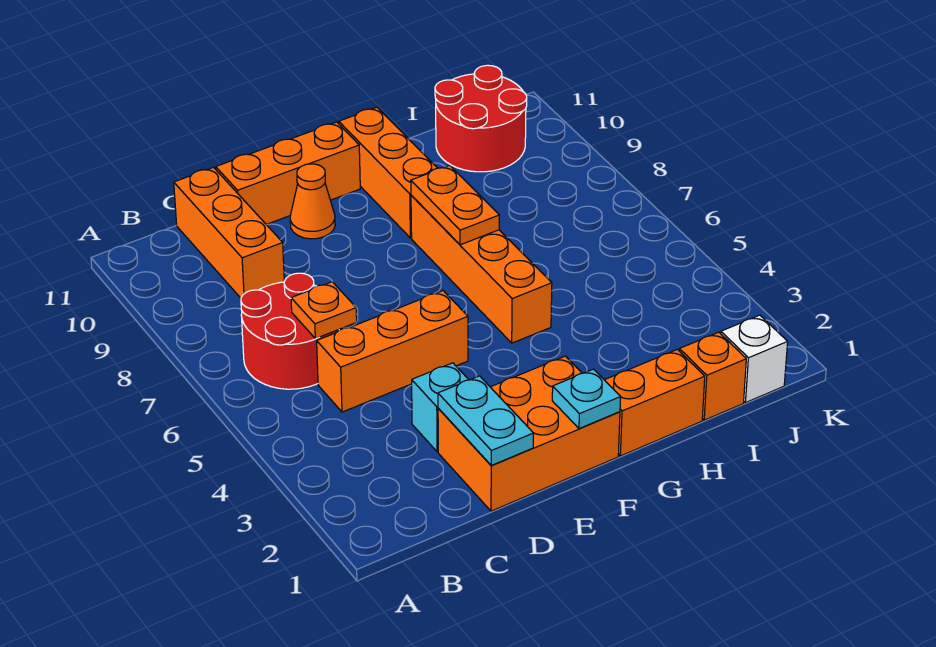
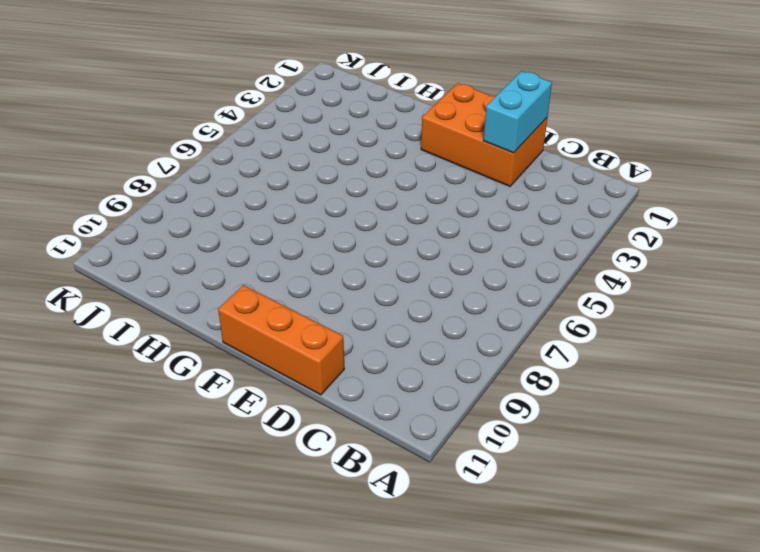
cyan brick D1:D2 level 2 -> cyan plate D1:D2 level 2
none -> red round brick B6:C7 level 1
none -> orange brick C5:E5 level 1
none -> orange brick C9:C11 level 1

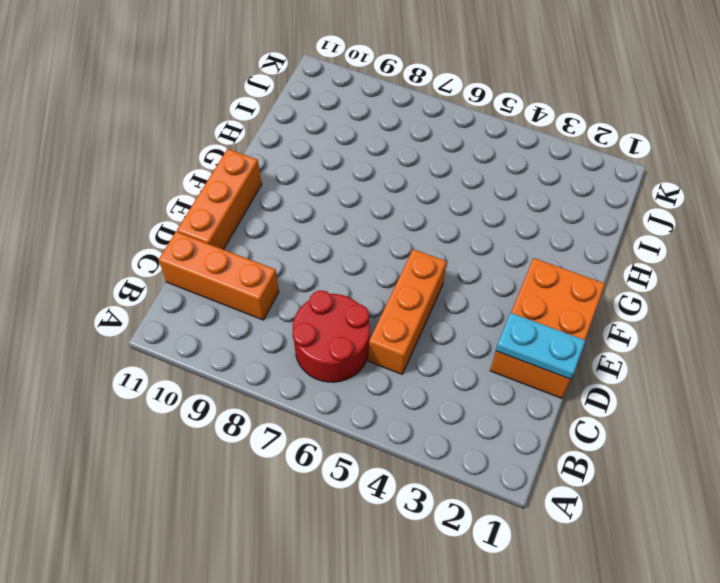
none -> cyan brick D3 level 1
none -> orange cone E10 level 1
none -> orange brick G1:H1 level 1

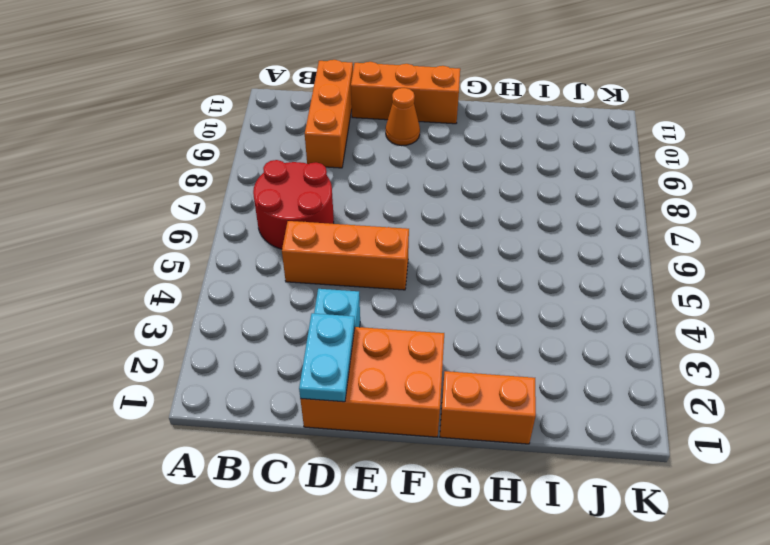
none -> orange brick G5:G8 level 1
none -> orange brick G9:G11 level 1
none -> orange brick I1 level 1

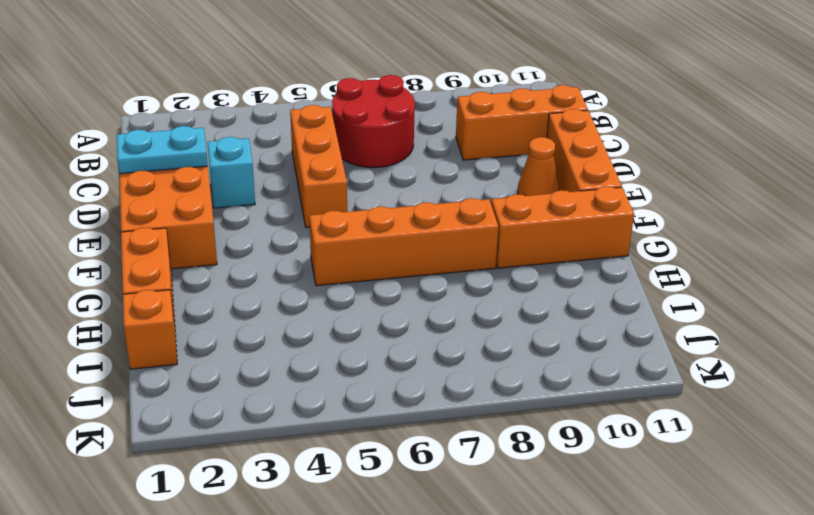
none -> red round brick I10:J11 level 1
none -> white brick J1 level 1
none -> orange plate C6 level 2

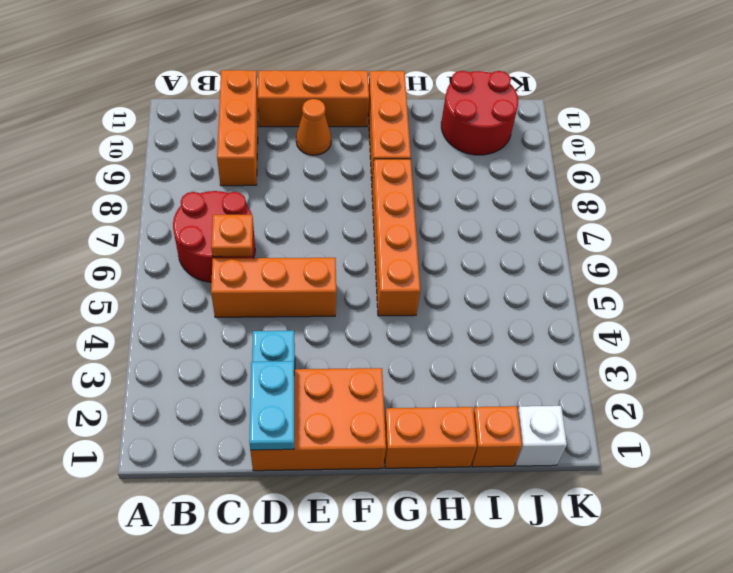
none -> cyan plate F1 level 2
none -> orange plate G7:G8 level 2

